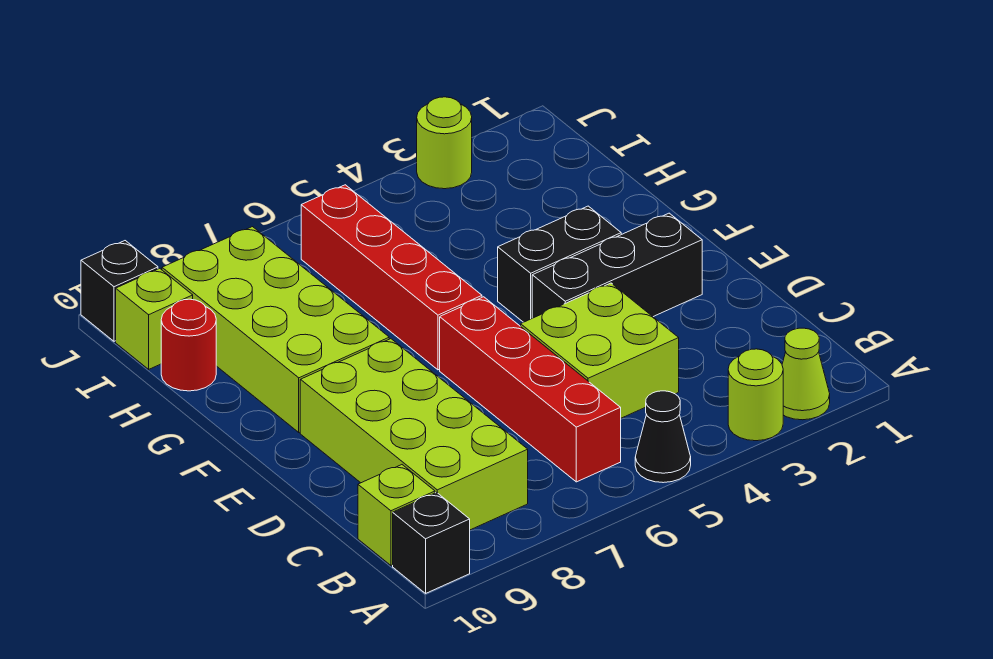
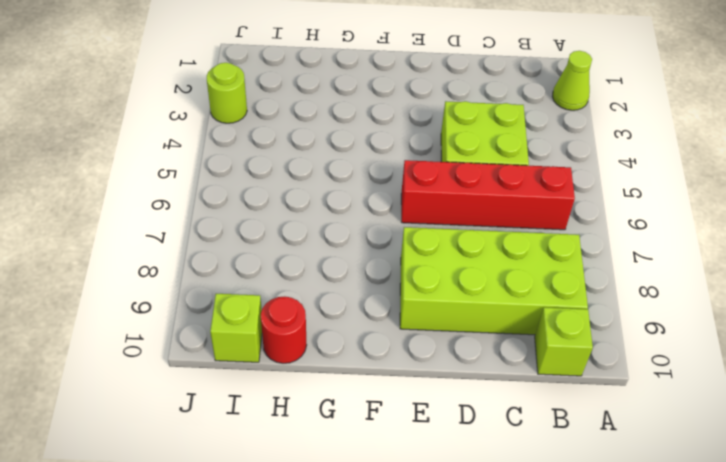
none -> lime round brick A3 level 1
none -> black cone A5 level 1
none -> black brick A10 level 1

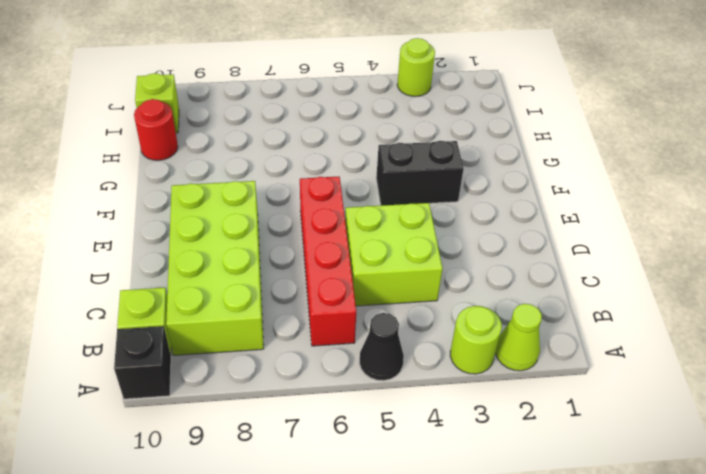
none -> black brick E2:E4 level 1
none -> red brick F6:I6 level 1
none -> lime brick F8:I9 level 1

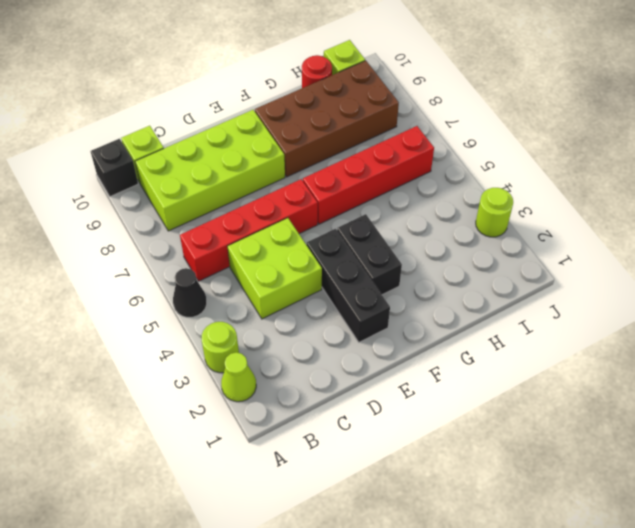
brown brick F8:I9 level 1 -> lime brick F8:I9 level 1
none -> black brick J10 level 1

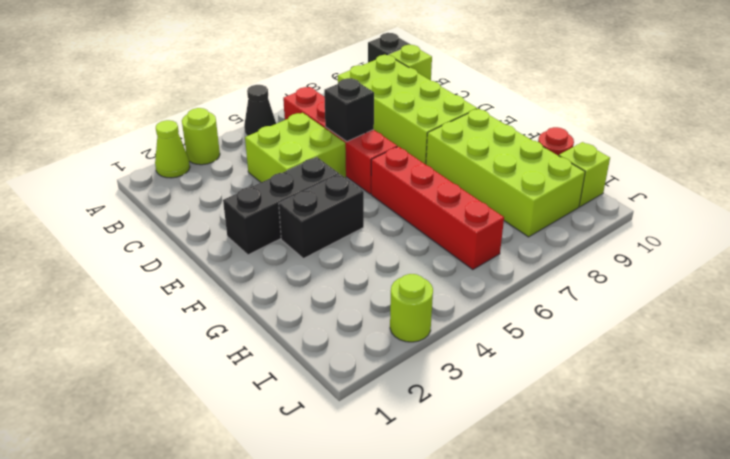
black brick D6 level 2 -> black brick J10 level 1

